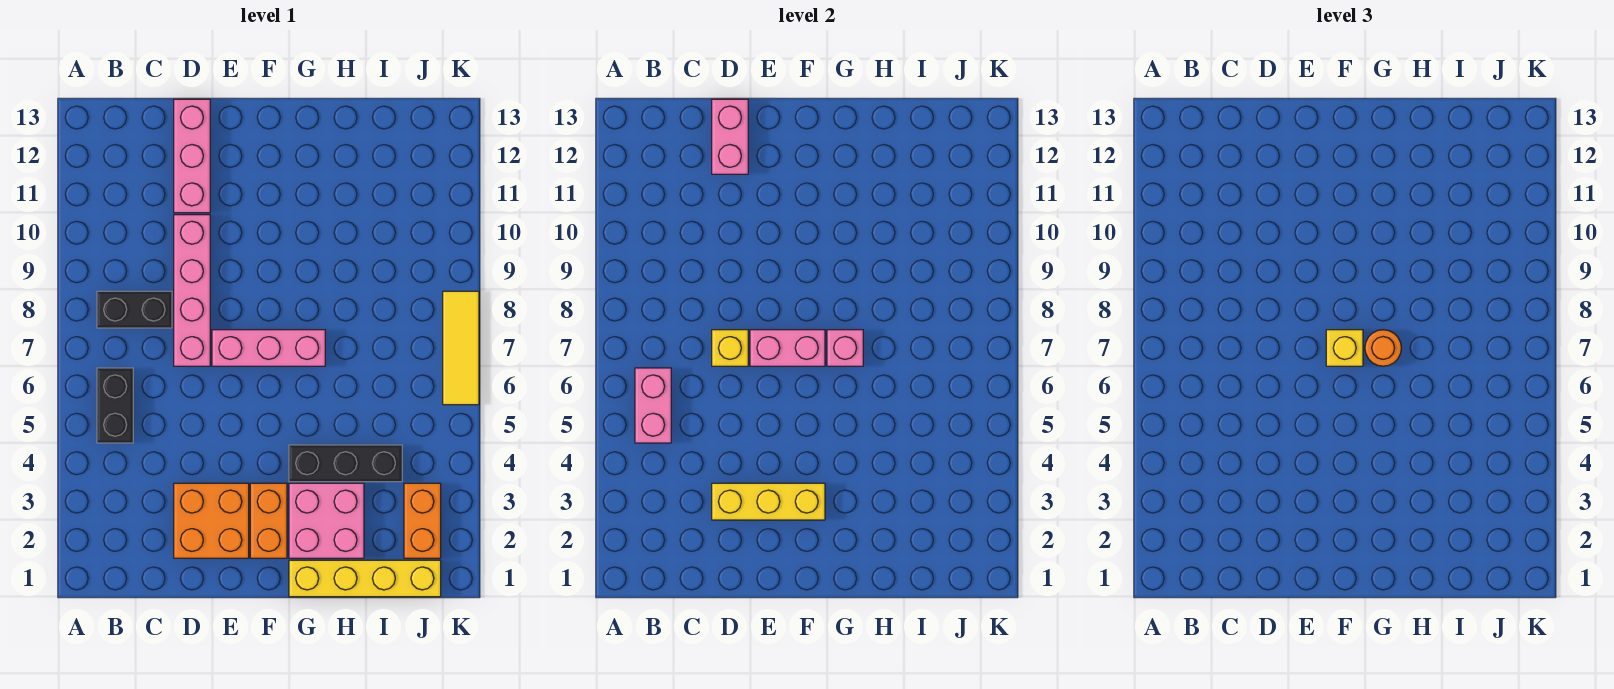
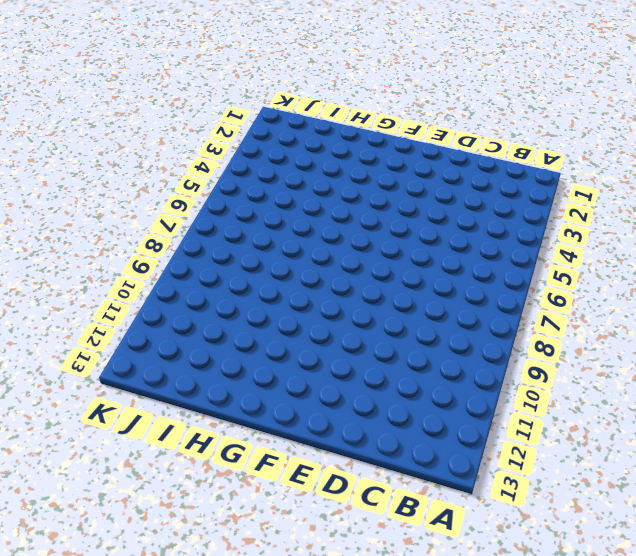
none -> black brick B5:B6 level 1
none -> black brick B8:C8 level 1
none -> orange brick D2:E3 level 1

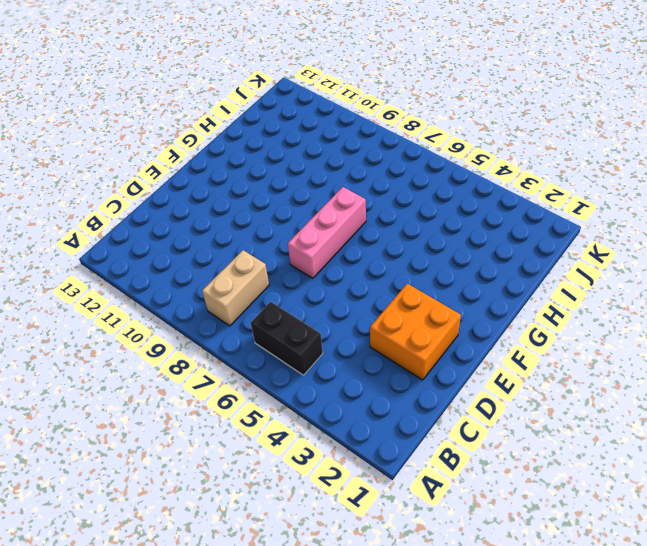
tan brick B8:C8 level 1 -> black brick B8:C8 level 1
none -> pink brick D7:D10 level 1
none -> pink brick D11:D13 level 1
none -> orange brick F2:F3 level 1

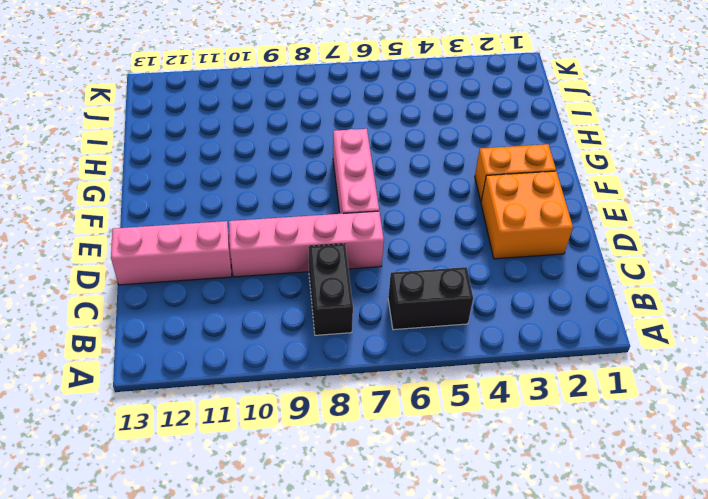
none -> yellow brick G1:J1 level 1
none -> pink brick G2:H3 level 1
none -> black brick G4:I4 level 1

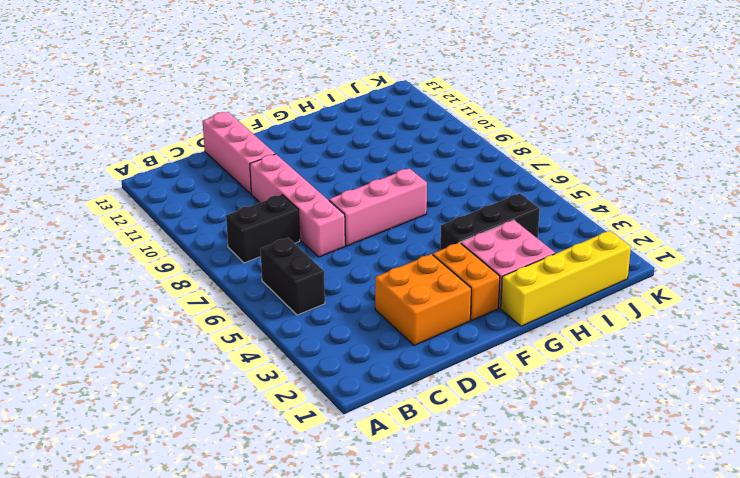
none -> orange brick J2:J3 level 1
none -> yellow tile K6:K8 level 1
none -> pink brick B5:B6 level 2

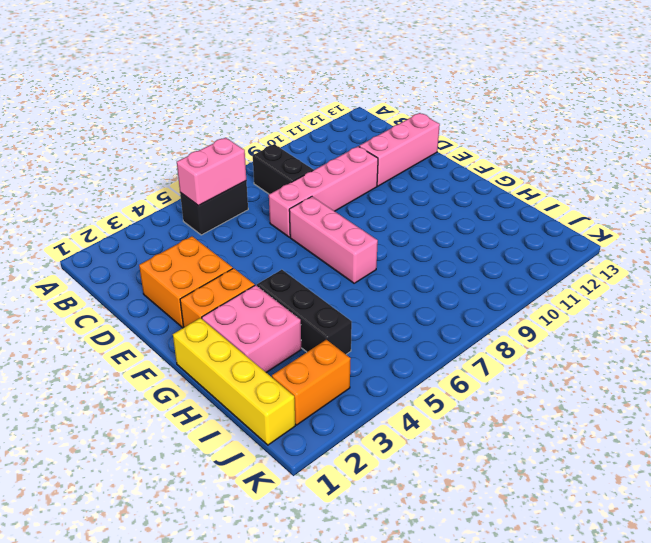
none -> yellow tile K6:K8 level 1
none -> yellow brick D3:F3 level 2
none -> yellow brick D7 level 2

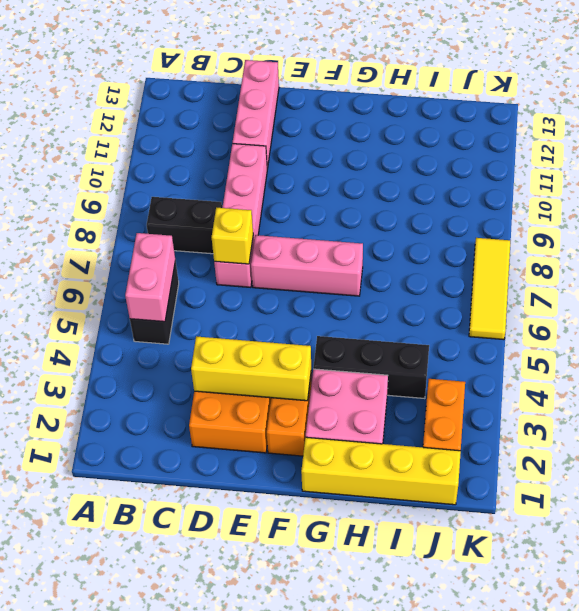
none -> pink brick D12:D13 level 2
none -> pink brick E7:F7 level 2
none -> pink brick G7 level 2

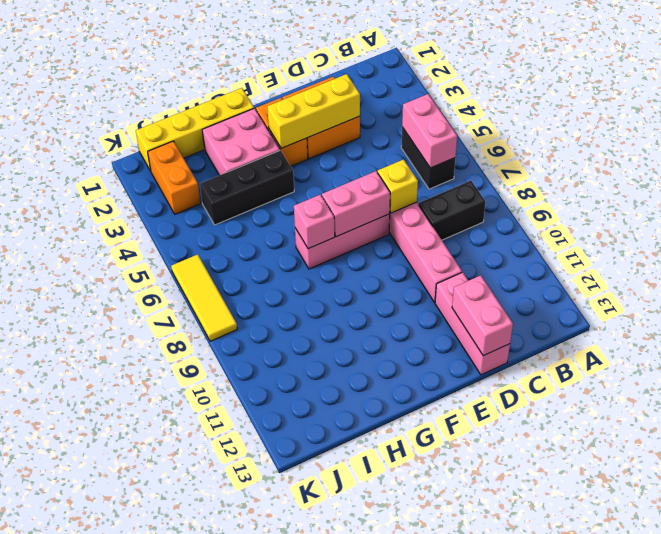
none -> yellow brick F7 level 3
none -> orange round brick G7 level 3

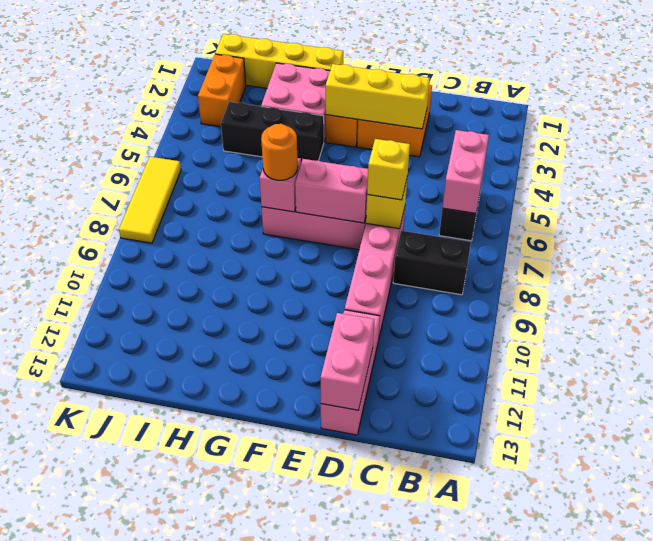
yellow brick D7 level 3 -> yellow brick F7 level 3

